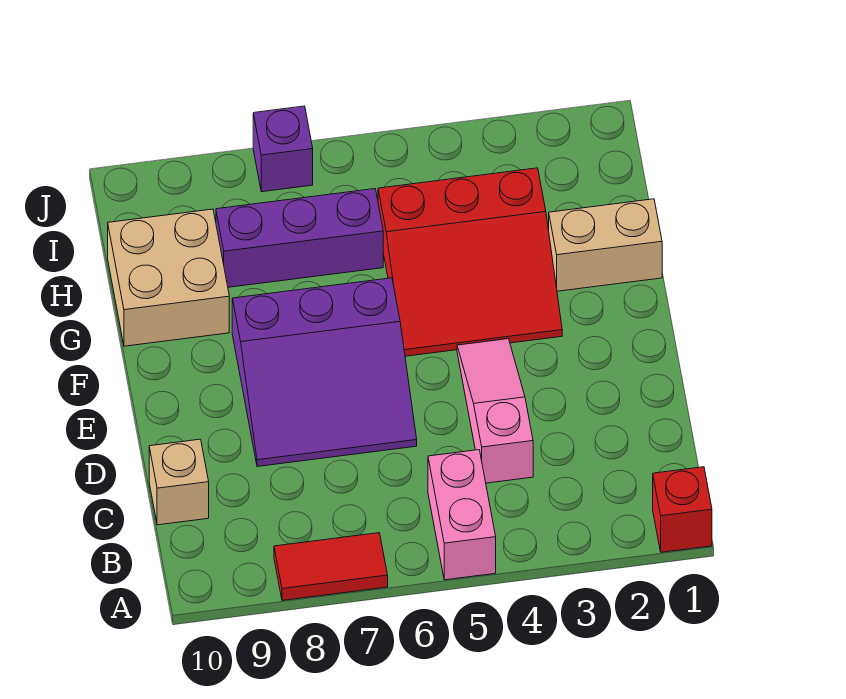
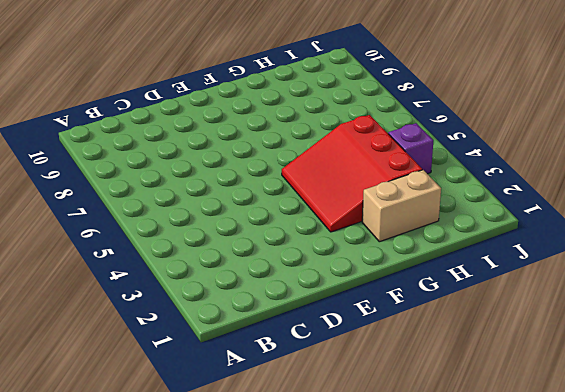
tan brick G2:H2 level 1 -> tan brick G1:G2 level 1
purple brick I4 level 1 -> purple brick J7 level 1
none -> red brick A1 level 1
none -> pink brick A5:B5 level 1

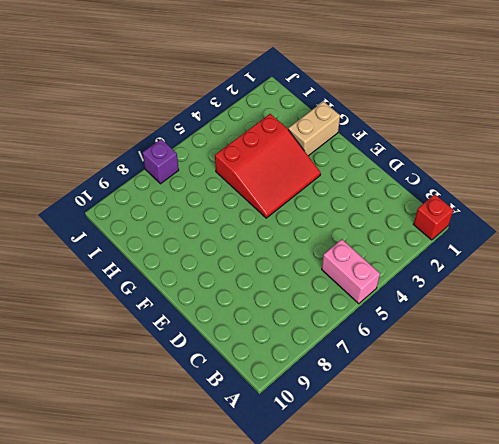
none -> red tile A7:A8 level 1
none -> pink slope C4:E4 level 1 top C

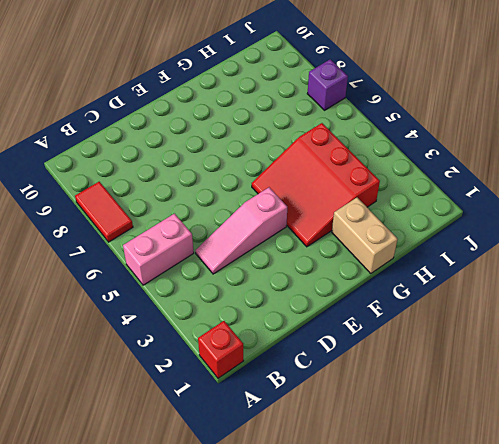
pink slope C4:E4 level 1 top E -> pink slope C4:E4 level 1 top C
none -> tan brick C10 level 1
none -> purple slope D6:F8 level 1 top F

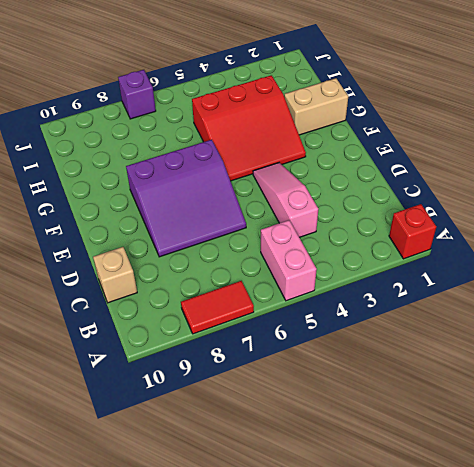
none -> tan brick G9:H10 level 1
none -> purple brick H6:H8 level 1

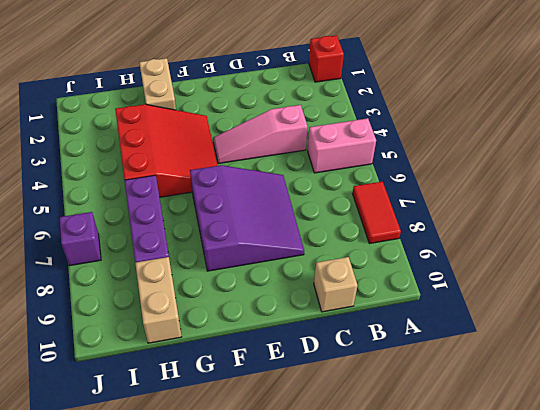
tan brick H9:H10 level 1 -> tan brick G9:H10 level 1

